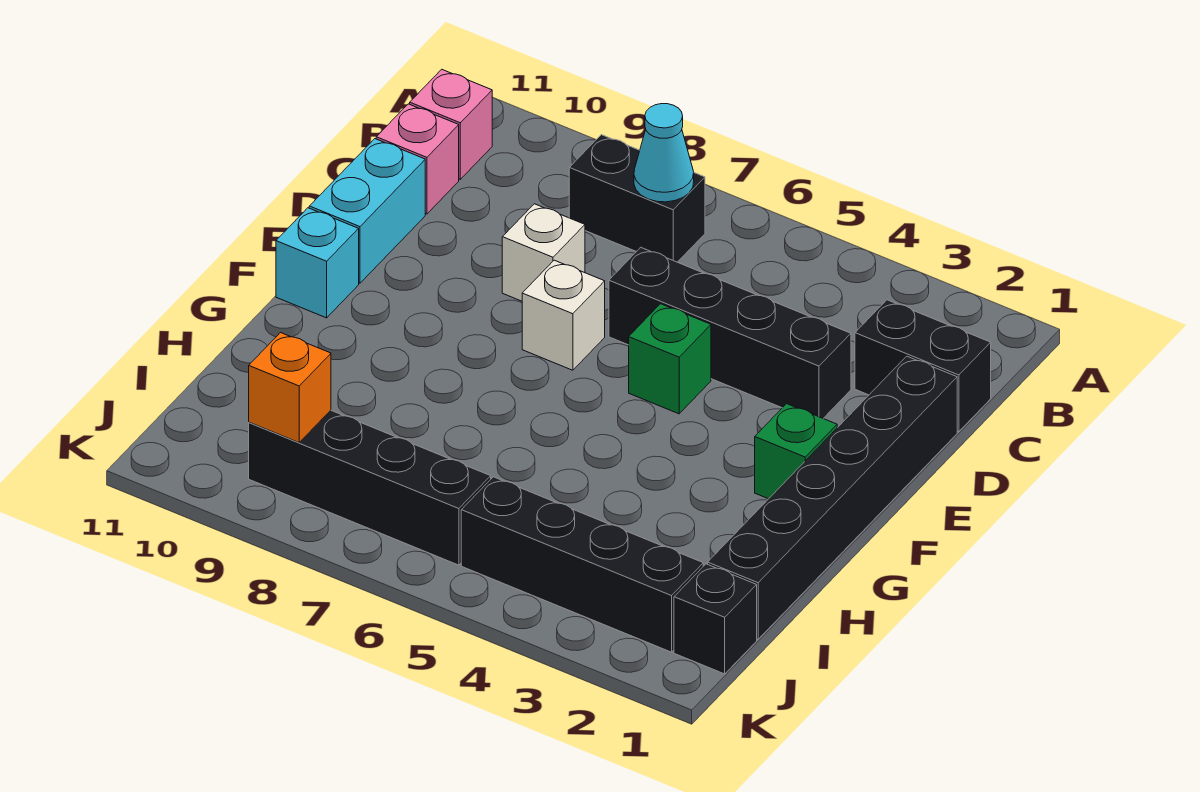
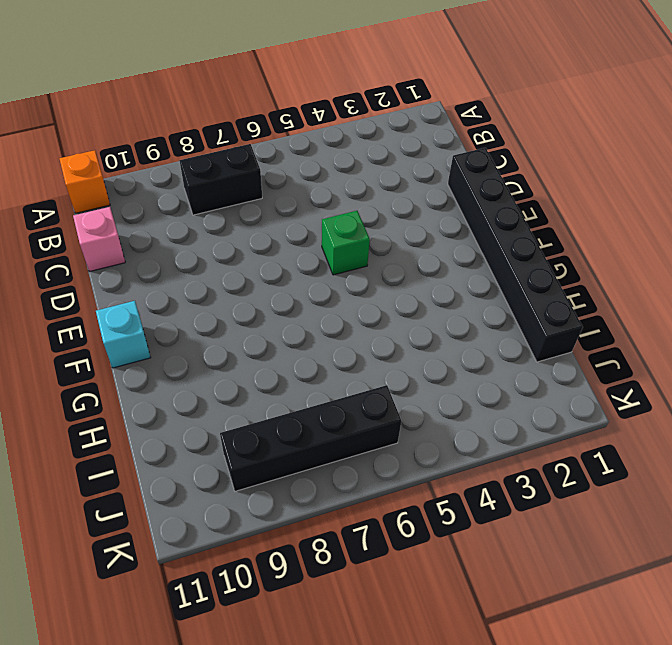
orange brick A11 level 1 -> orange brick J9 level 2
none -> pink brick B11 level 1
none -> black brick C1:C2 level 1
none -> black brick D3:D6 level 1

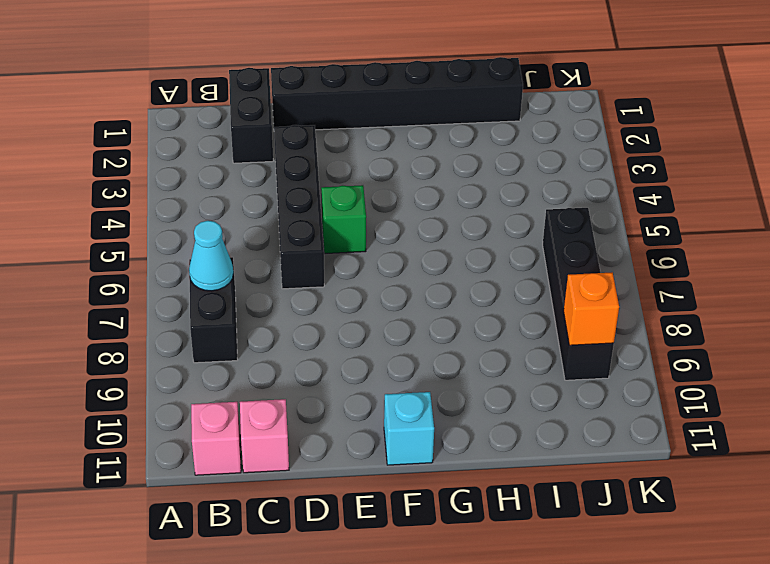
none -> white brick D8 level 1
none -> cyan brick D11:E11 level 1
none -> white brick E7 level 1

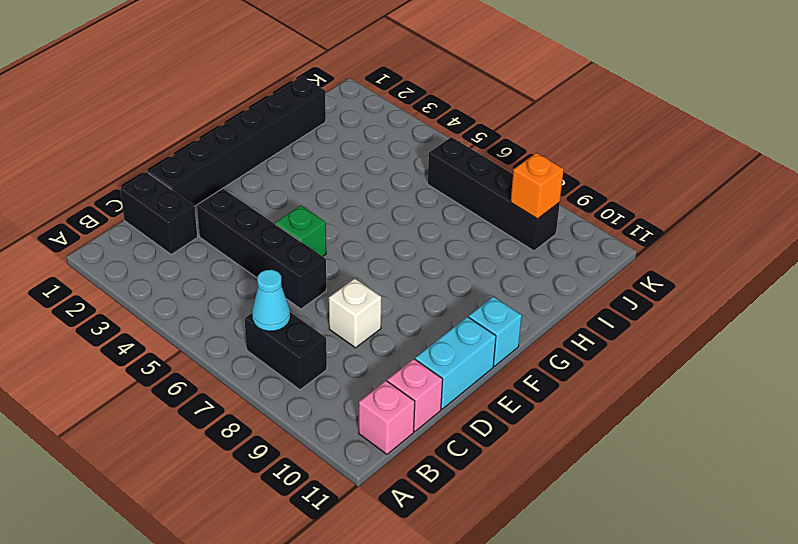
none -> white brick E7 level 1
none -> green brick F2 level 1
none -> black brick J1 level 1

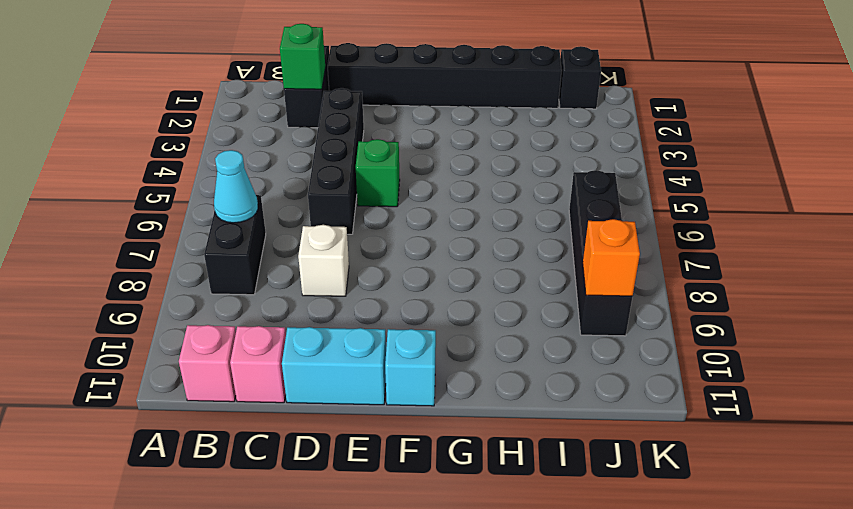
green brick C2 level 2 -> green brick F2 level 1
none -> white brick E7 level 1
none -> black brick J2:J5 level 1

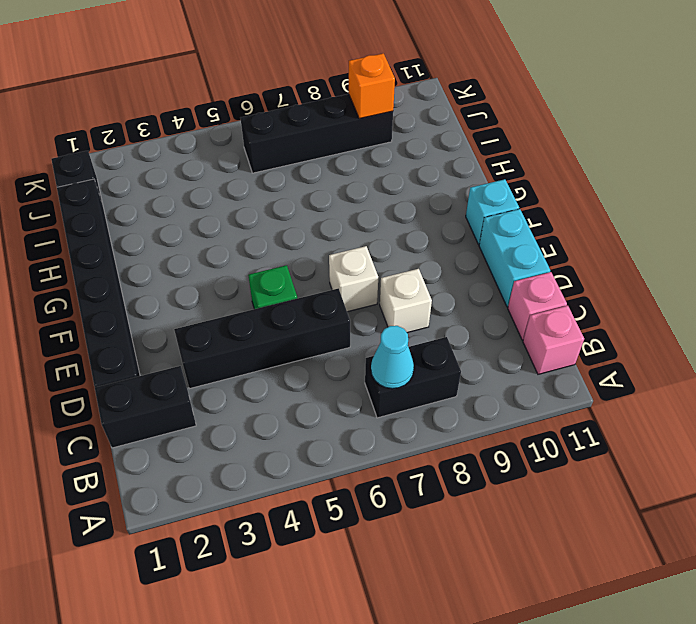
none -> green brick F2 level 1
none -> black brick J2:J5 level 1

